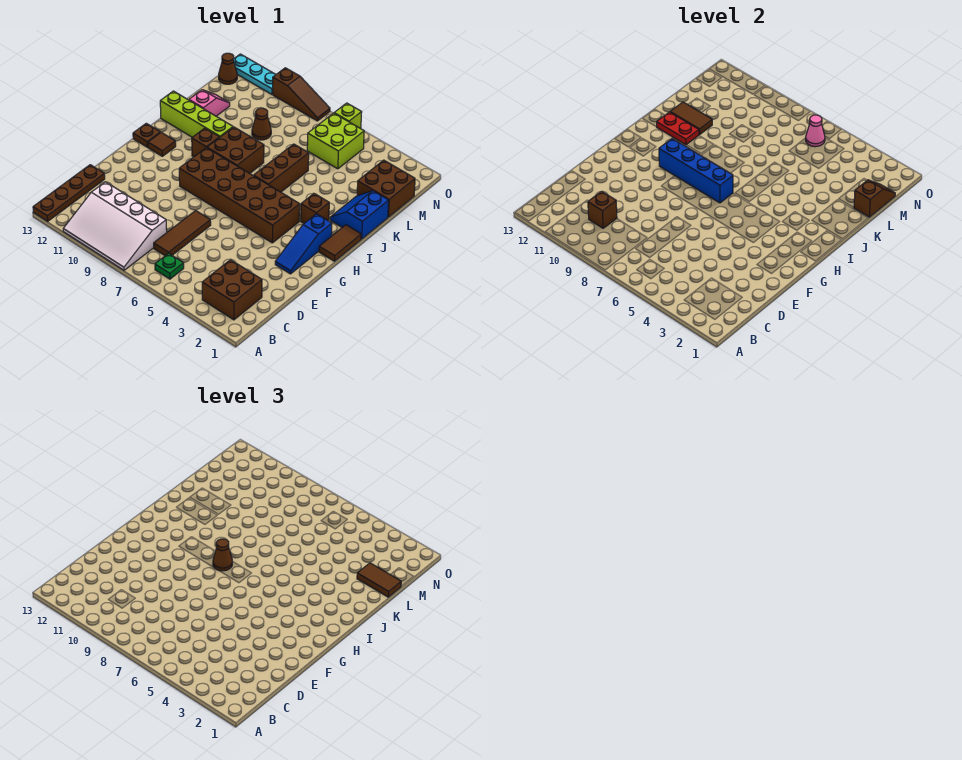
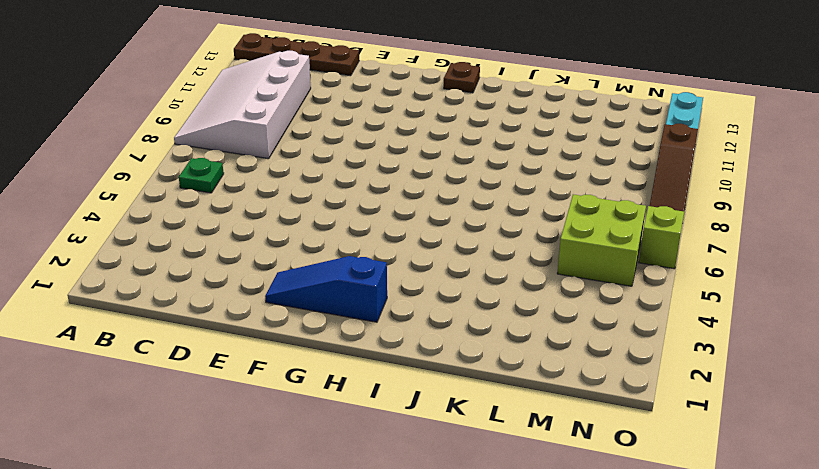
none -> brown brick B2:C3 level 1
none -> brown tile C7:E7 level 1
none -> brown brick G4:H9 level 1
none -> brown tile H1:I1 level 1

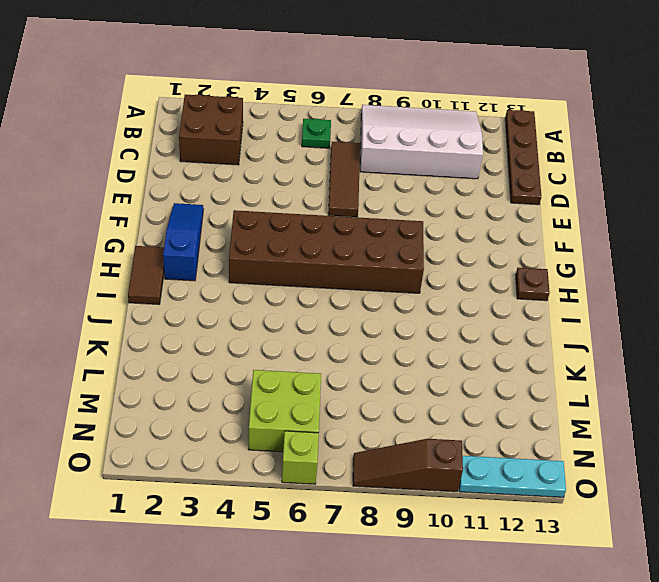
none -> brown tile H12 level 1
none -> brown brick I3 level 1
none -> brown brick I6:K6 level 1
none -> brown brick I8:J9 level 1

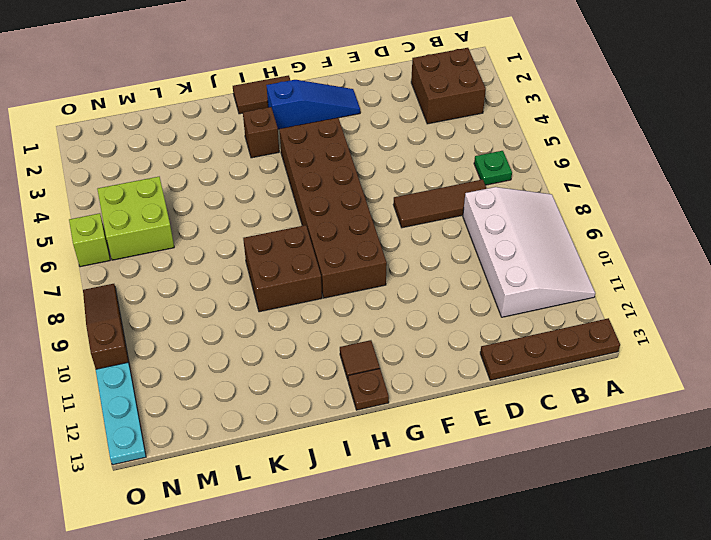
none -> brown brick I6:K6 level 1
none -> brown brick I10 level 1
none -> blue slope J1:K2 level 1 top 1
none -> lime brick J10:J13 level 1

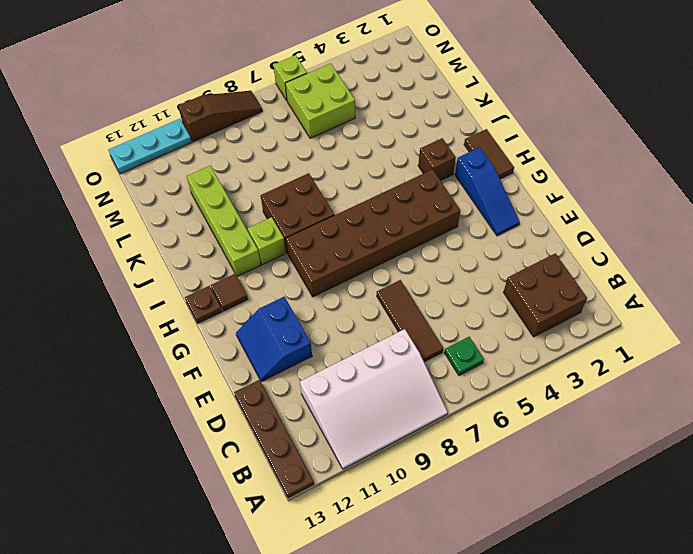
blue slope E11:F12 level 1 top 11 -> blue slope J1:K2 level 1 top 1
lime brick I10 level 1 -> brown brick I10 level 1
lime brick I11:L11 level 1 -> lime brick J10:J13 level 1
none -> brown brick I6:K6 level 1
none -> pink slope K12:L12 level 1 top K
none -> brown brick L1:M2 level 1
none -> brown cone L9 level 1

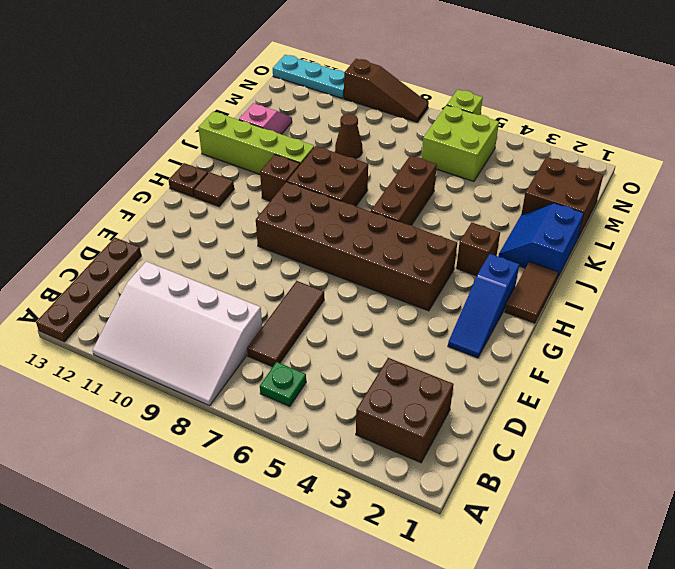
none -> brown cone N13 level 1
none -> brown brick C10 level 2
none -> blue brick H7:H10 level 2
none -> red plate J11:J12 level 2

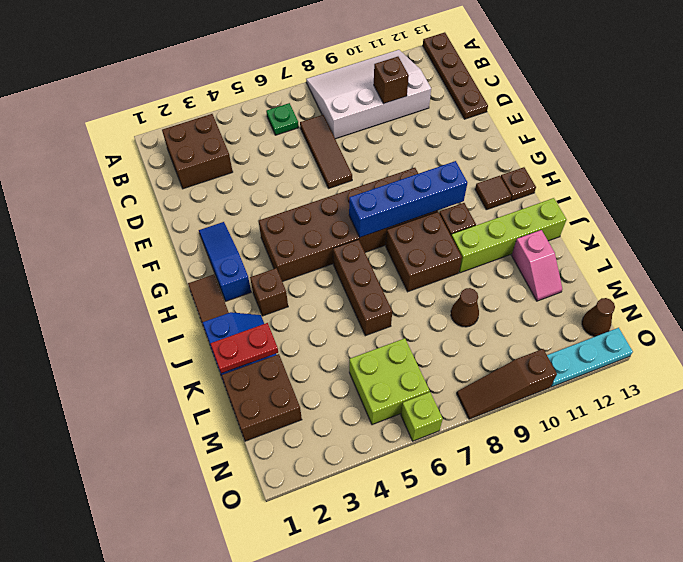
red plate K1:K2 level 2 -> red plate J11:J12 level 2
none -> brown tile K11:K12 level 2
none -> brown slope L1:M1 level 2 top L
none -> pink cone N6 level 2
none -> brown cone H8 level 3

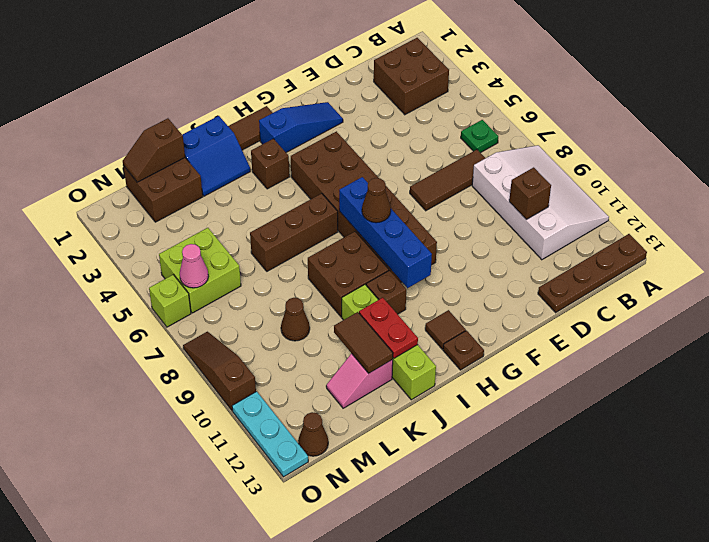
none -> brown tile L1:L2 level 3

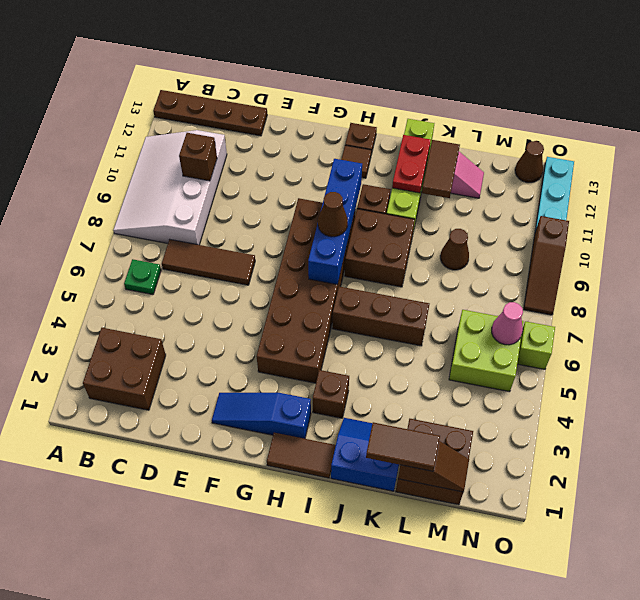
brown tile K1:L1 level 3 -> brown tile L1:L2 level 3

